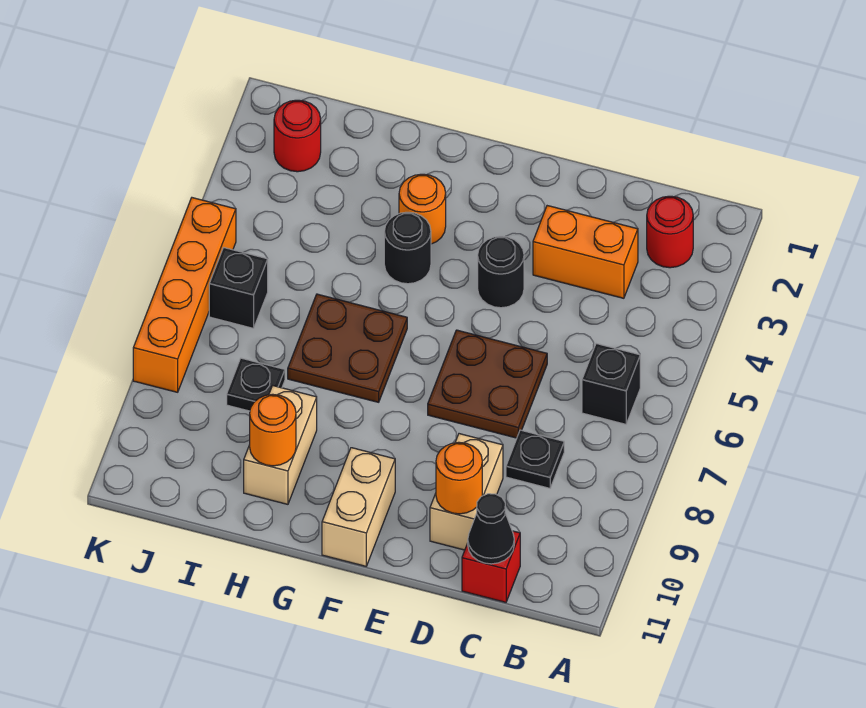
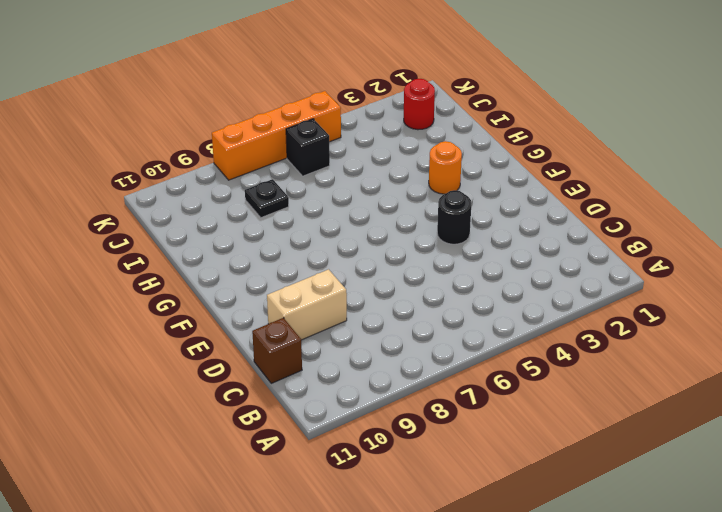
brown brick C11 level 1 -> red brick C11 level 1
none -> red round brick B2 level 1
none -> black brick B6 level 1
none -> orange brick C3:D3 level 1

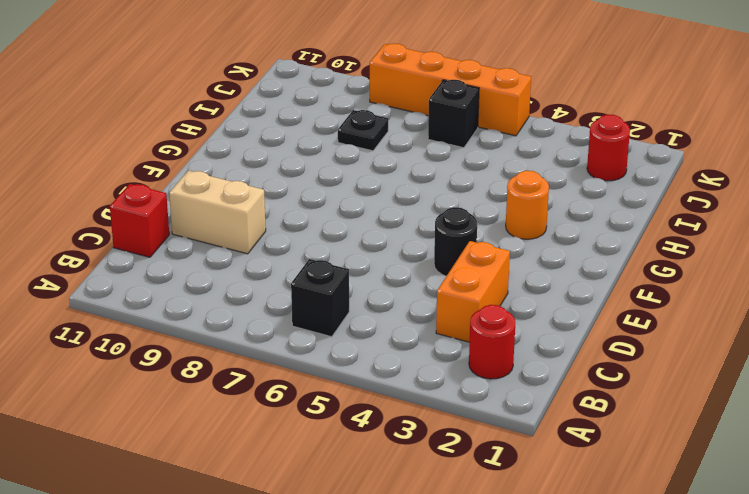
none -> black plate C8 level 1
none -> brown plate D6:E7 level 1
none -> tan brick F10:F11 level 1

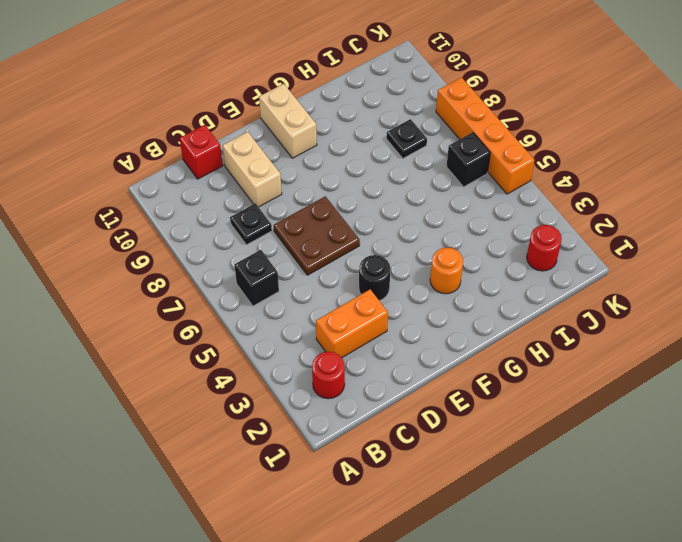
none -> black round brick G4 level 1
none -> brown plate G6:H7 level 1
none -> tan brick H9:H10 level 1

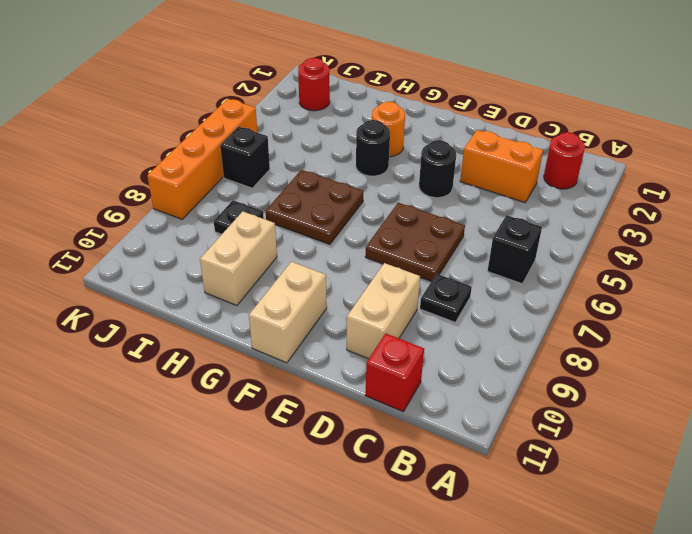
none -> black cone C11 level 2
none -> orange round brick D10 level 2
none -> orange round brick H10 level 2

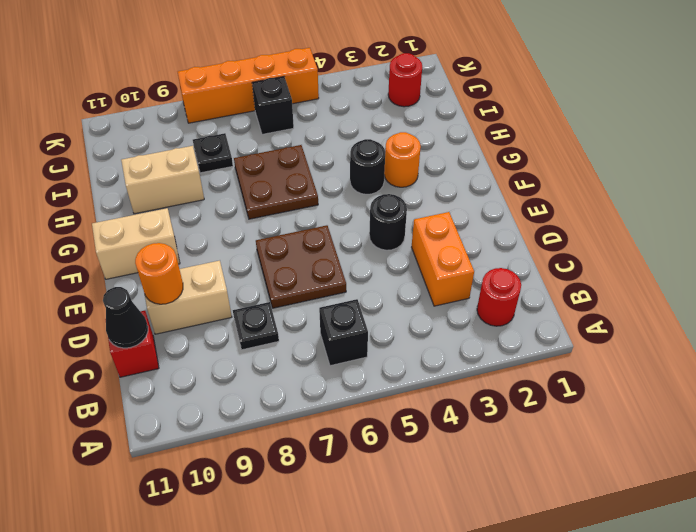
none -> orange round brick H10 level 2

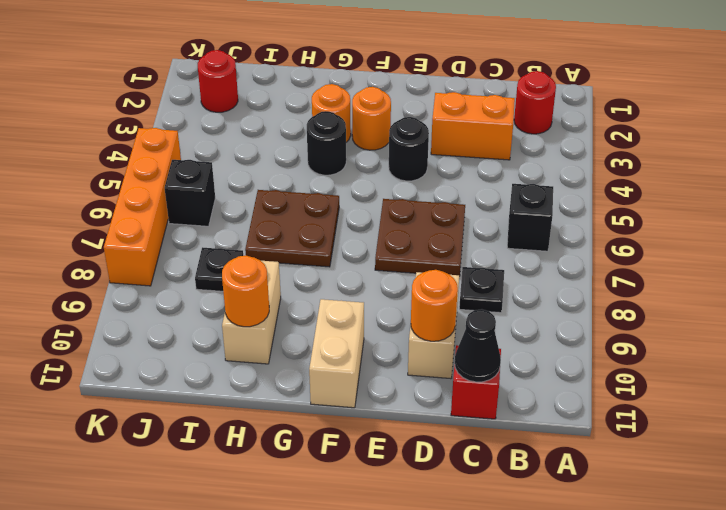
orange round brick F3 level 1 -> none

